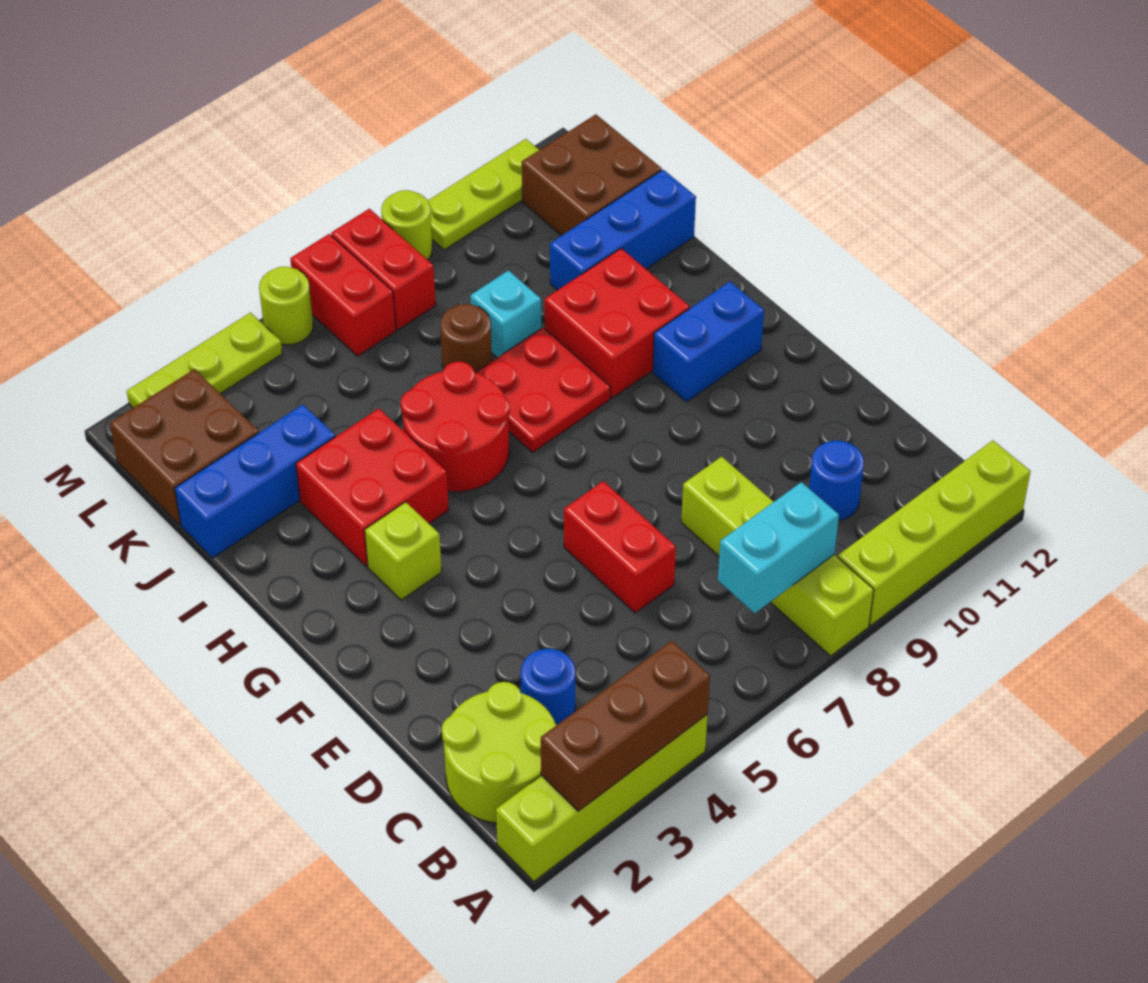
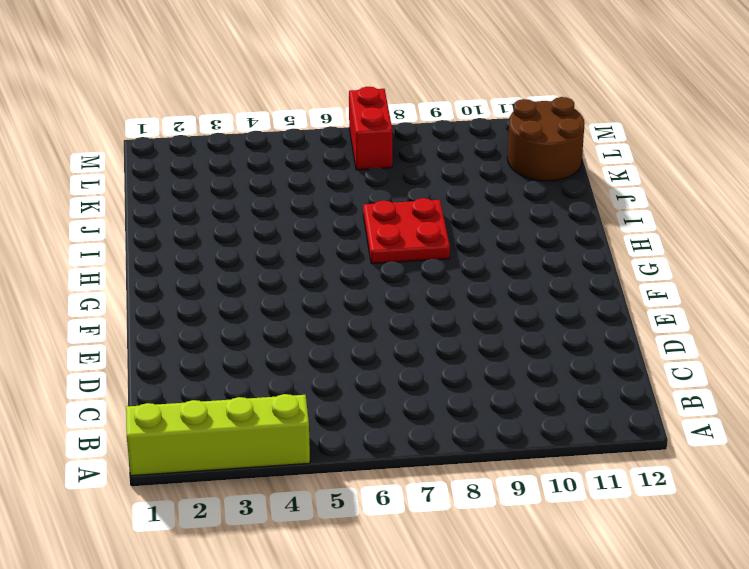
brown round brick K11:L12 level 1 -> brown brick K11:L12 level 1
none -> lime brick A8:D8 level 1
none -> lime brick A9:A12 level 1
none -> lime round brick B1:C2 level 1

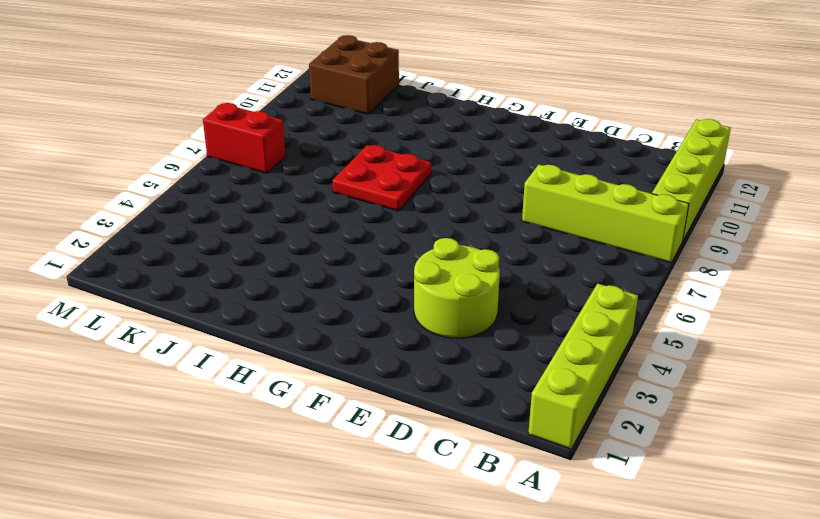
lime round brick D3:E4 level 1 -> lime round brick B1:C2 level 1
none -> blue round brick C3 level 1
none -> blue round brick C10 level 1
none -> red brick D6:E6 level 1

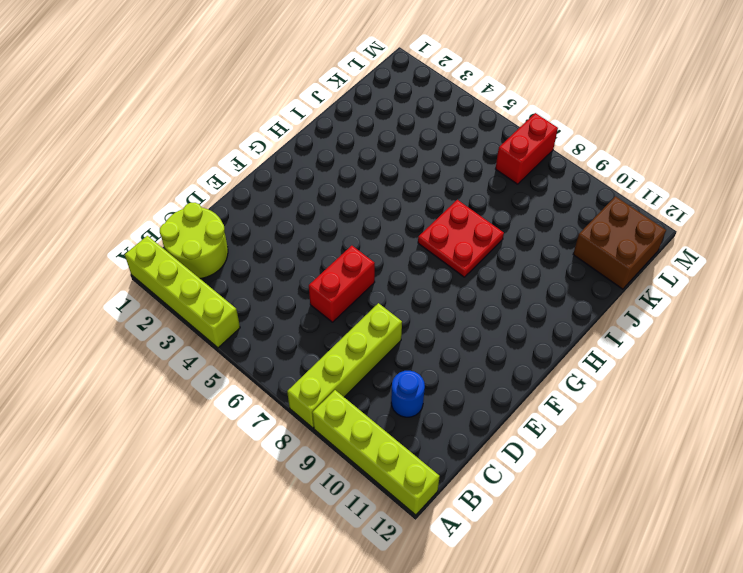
none -> blue round brick C3 level 1
none -> lime brick G3 level 1
none -> blue brick G10:G11 level 1

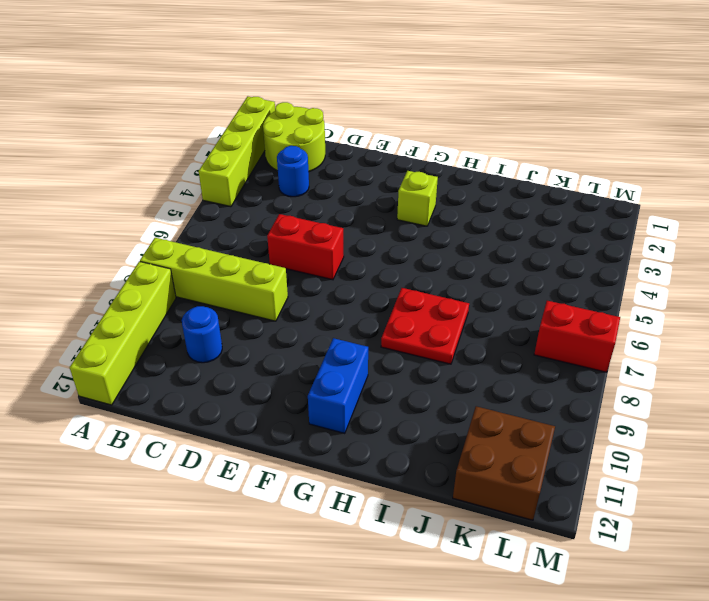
none -> red brick H3:I4 level 1
none -> red round brick H5:I6 level 1
none -> red brick H9:I10 level 1

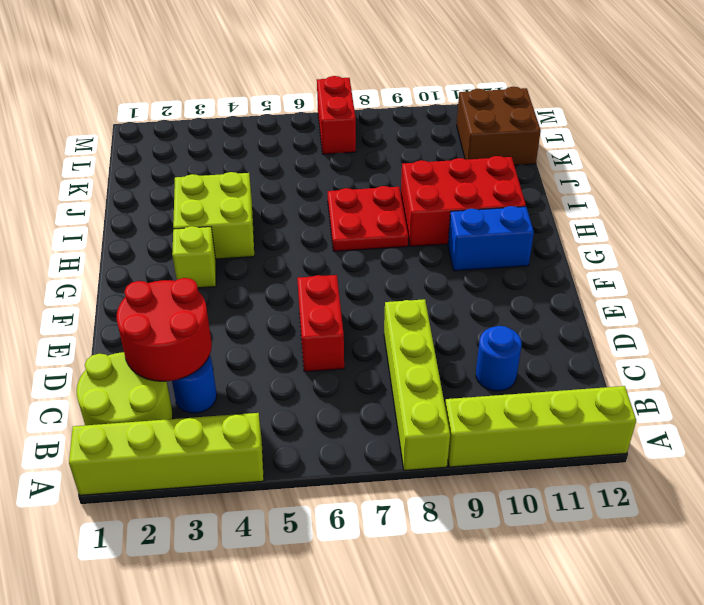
red round brick C2:D3 level 2 -> red round brick H5:I6 level 1
lime brick H3:I4 level 1 -> red brick H3:I4 level 1
red brick H9:I11 level 1 -> red brick H9:I10 level 1
none -> blue brick J1:J3 level 1
none -> brown round brick J7 level 1
none -> cyan brick J8 level 1

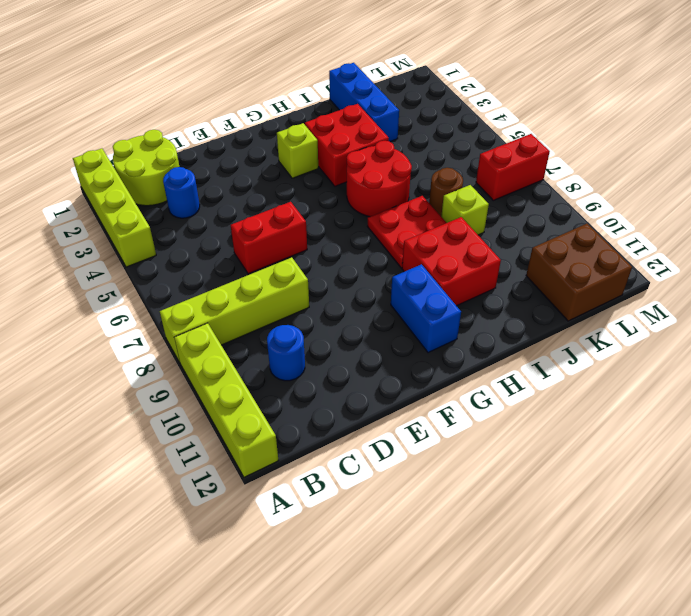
lime brick J8 level 1 -> cyan brick J8 level 1
none -> blue brick J10:J12 level 1
none -> brown brick K1:L2 level 1
none -> red brick L6:M6 level 1

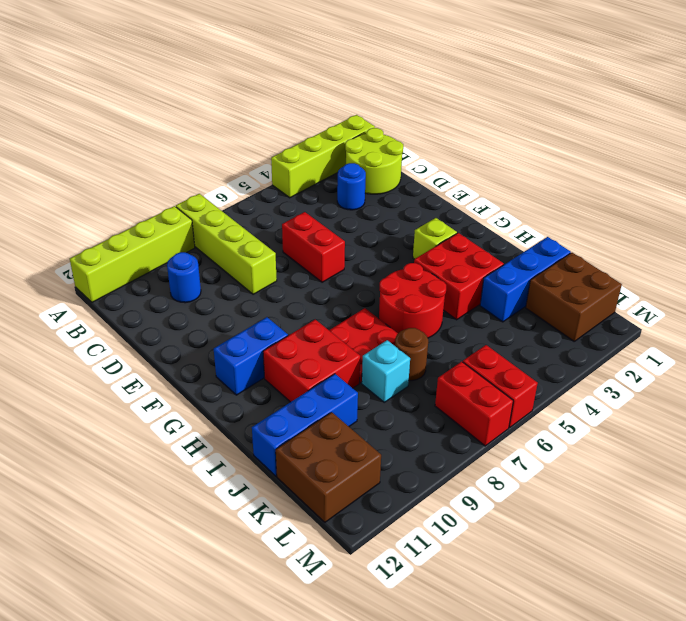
none -> lime plate M2:M4 level 1
none -> lime round brick M5 level 1
none -> lime round brick M8 level 1

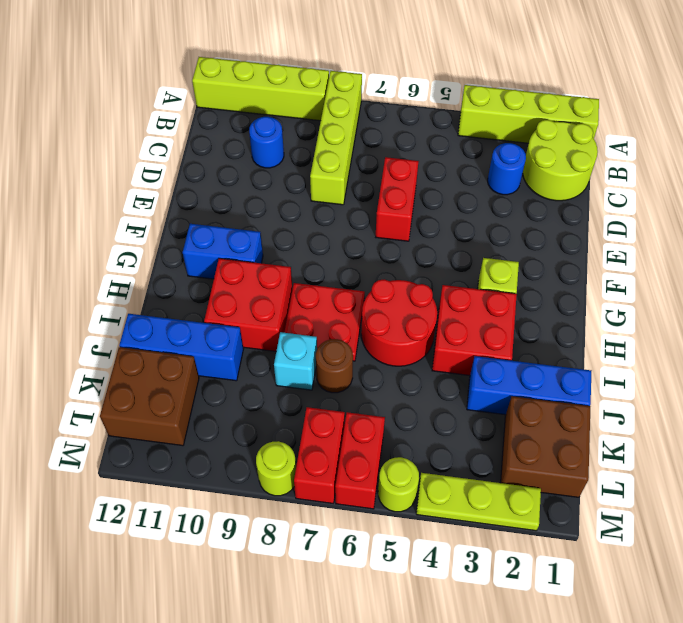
none -> lime plate M9:M11 level 1
none -> brown brick A2:A4 level 2
none -> cyan brick B7:B8 level 2

